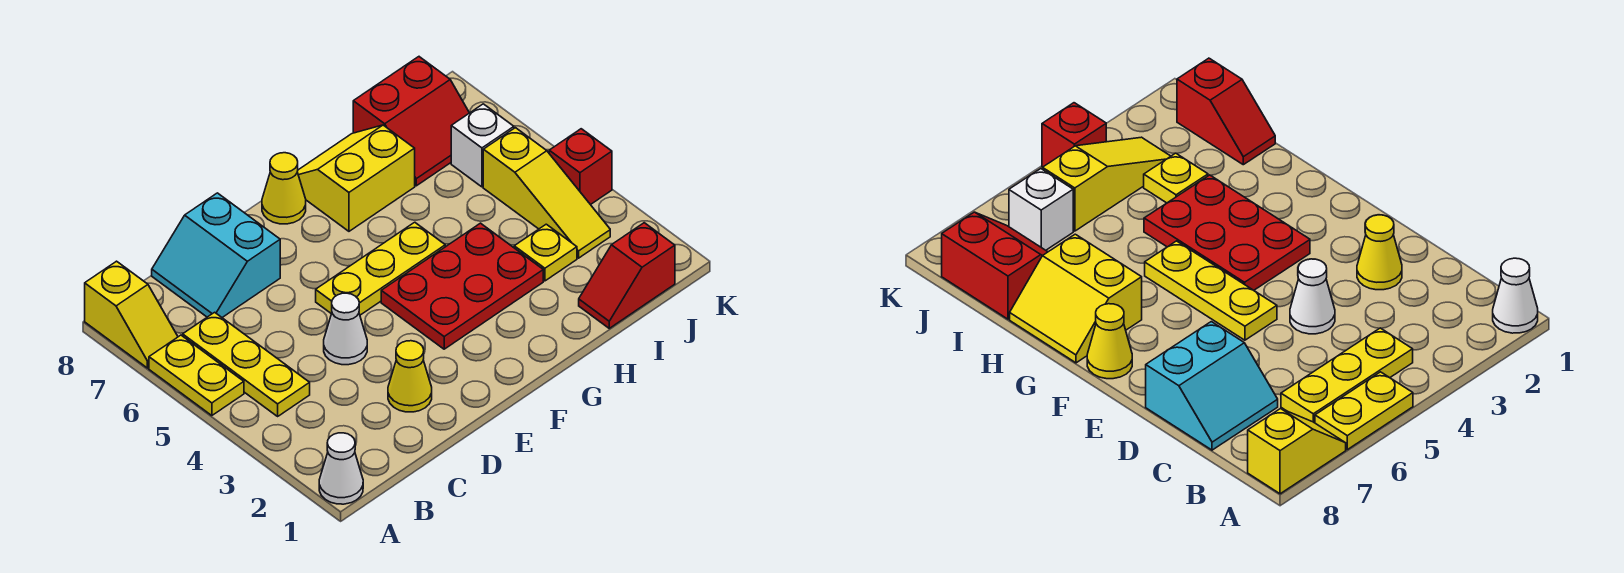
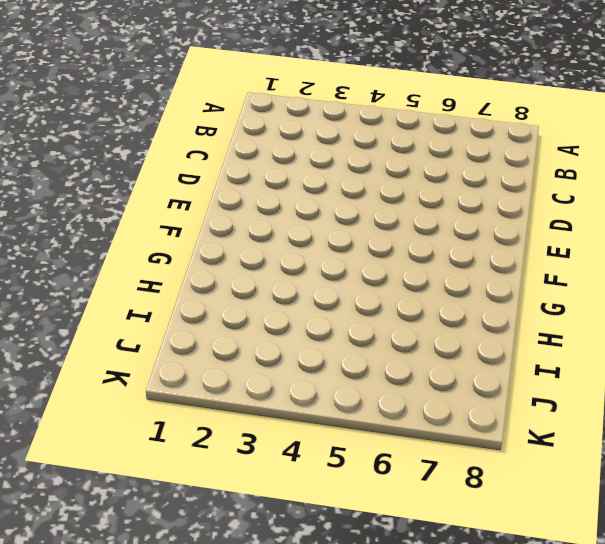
none -> white cone A1 level 1
none -> yellow plate A5:A6 level 1
none -> yellow slope A7:A8 level 1 top 8

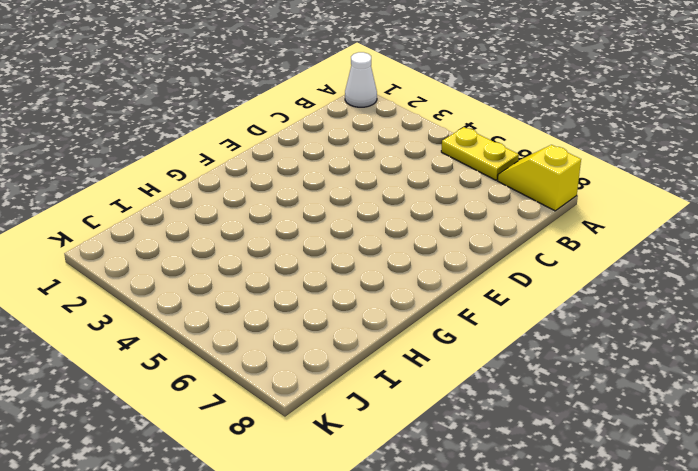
none -> yellow plate B4:B6 level 1
none -> cyan slope C7:D8 level 1 top D
none -> yellow cone D2 level 1

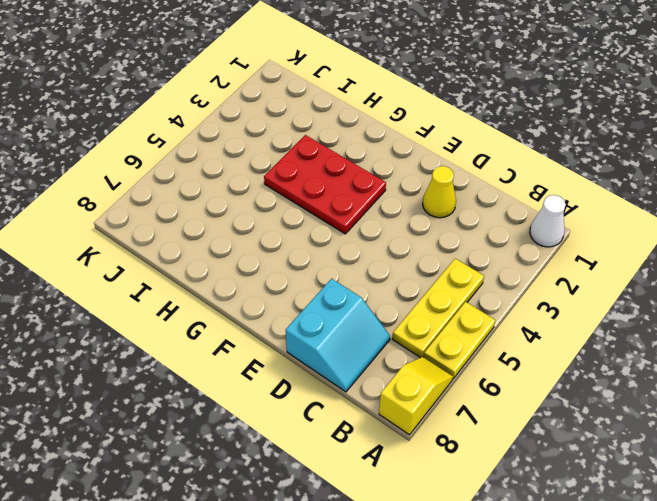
none -> white cone D4 level 1
none -> yellow plate E5:G5 level 1
none -> yellow cone F8 level 1

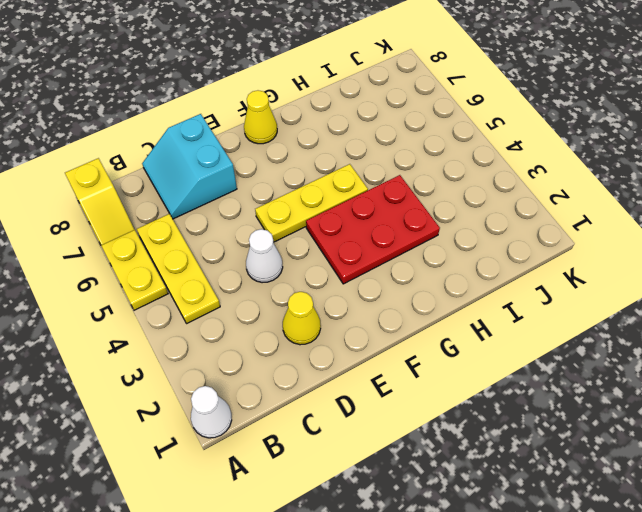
none -> yellow slope G7:H8 level 1 top 7
none -> red slope I1:J1 level 1 top J
none -> yellow plate I3 level 1

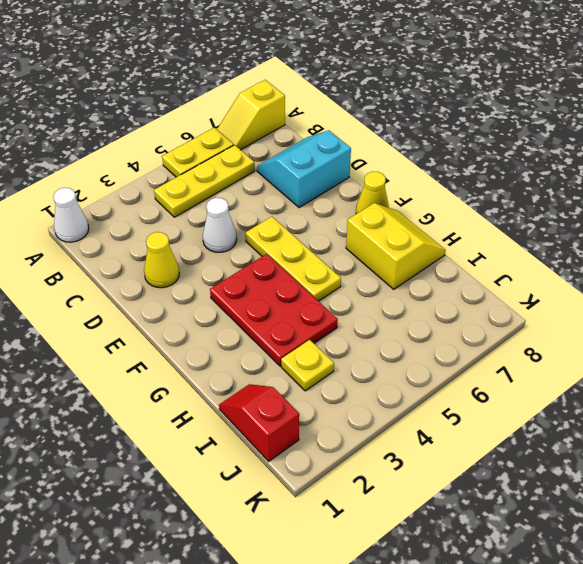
none -> red slope I7:J8 level 1 top 8
none -> yellow slope J3:J5 level 1 top 5
none -> white brick J6 level 1

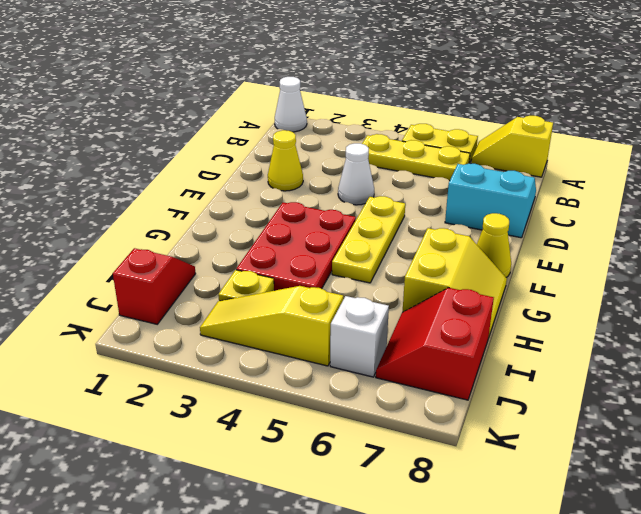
none -> red brick K4 level 1

